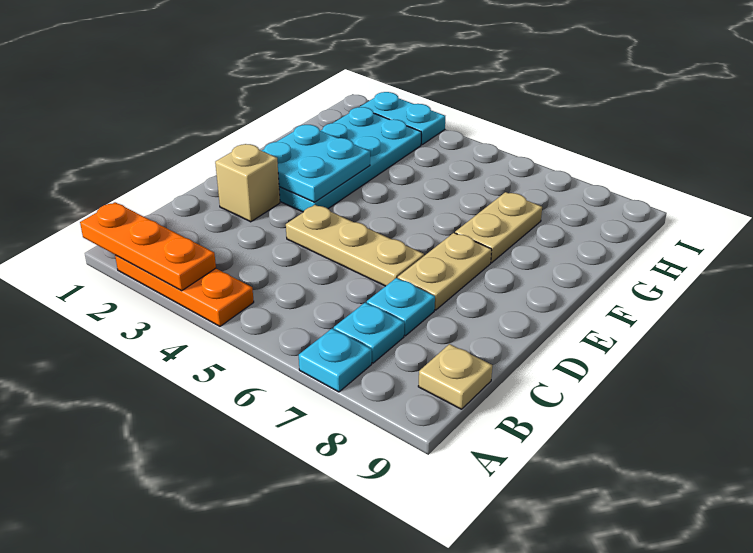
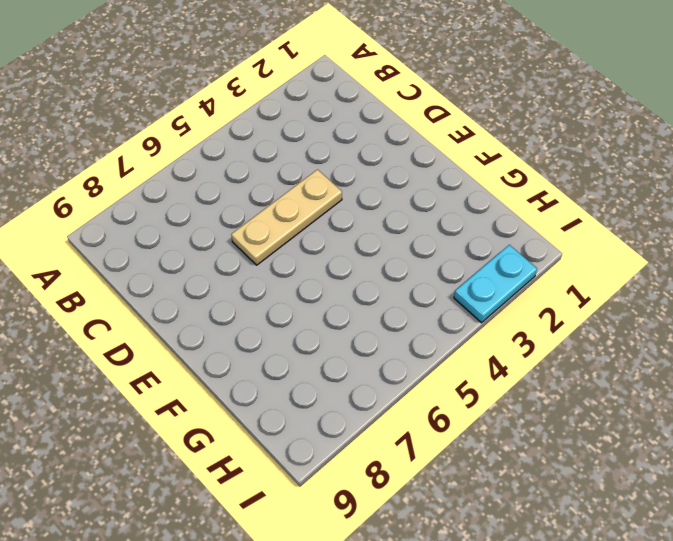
none -> orange plate A2:A4 level 1
none -> cyan plate A7 level 1
none -> cyan plate B7 level 1

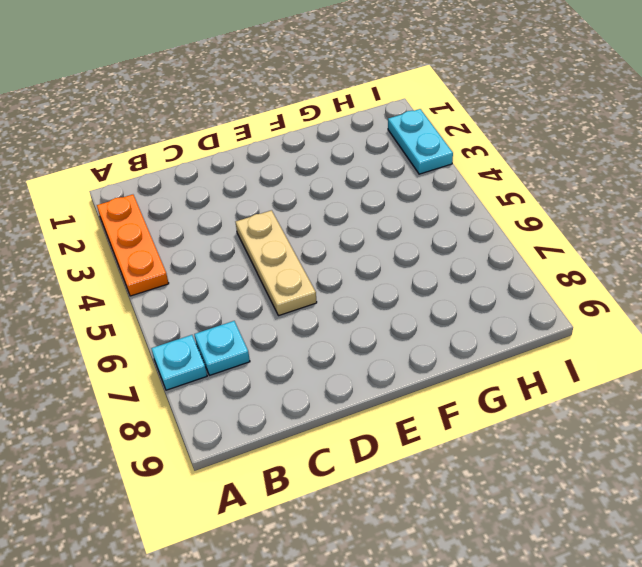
none -> tan plate B9 level 1
none -> cyan plate C7 level 1
none -> tan brick D2 level 1

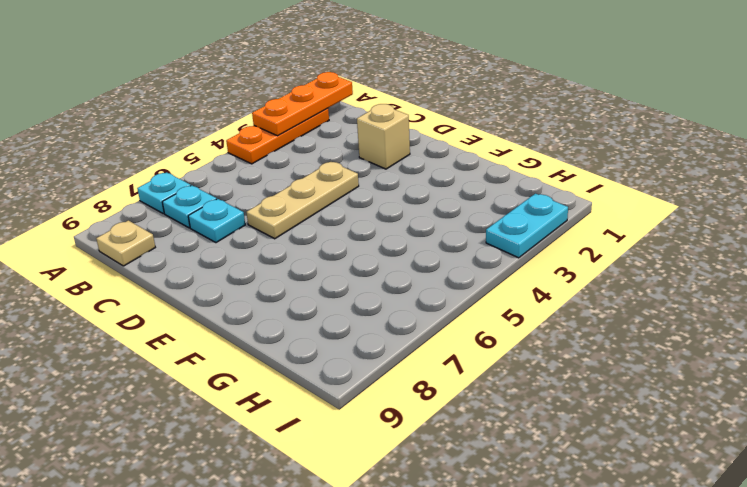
none -> tan plate D7:E7 level 1
none -> cyan plate E2:H3 level 1
none -> tan plate F7:G7 level 1

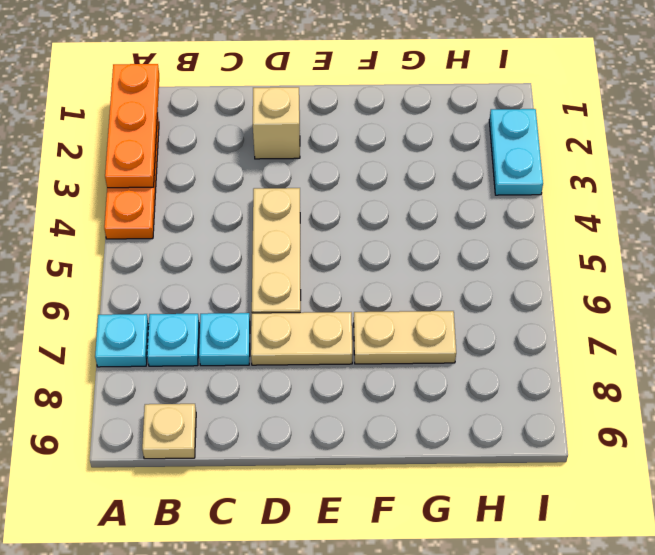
none -> cyan plate E2:H3 level 1
none -> cyan plate E2:F3 level 2

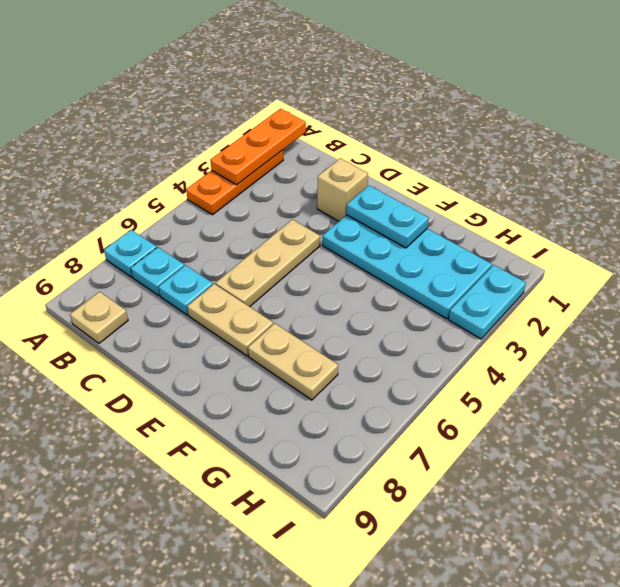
cyan plate E2:F2 level 2 -> cyan plate E2:F3 level 2

